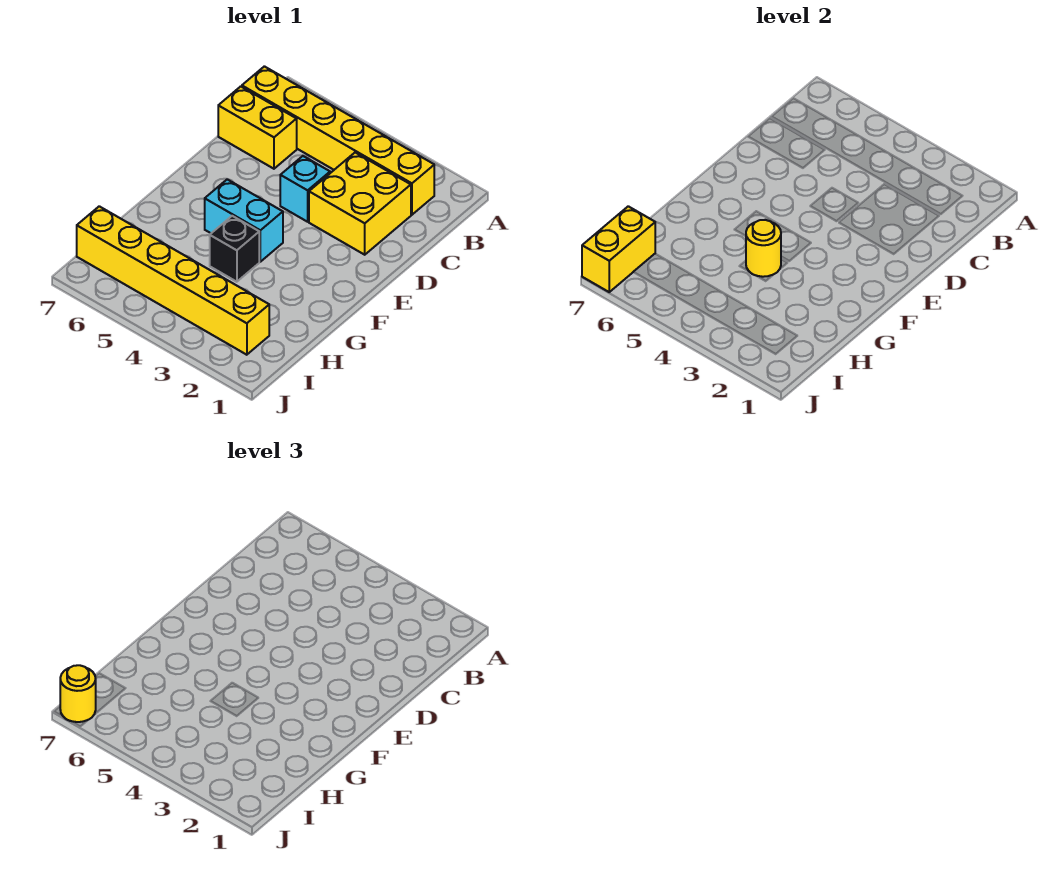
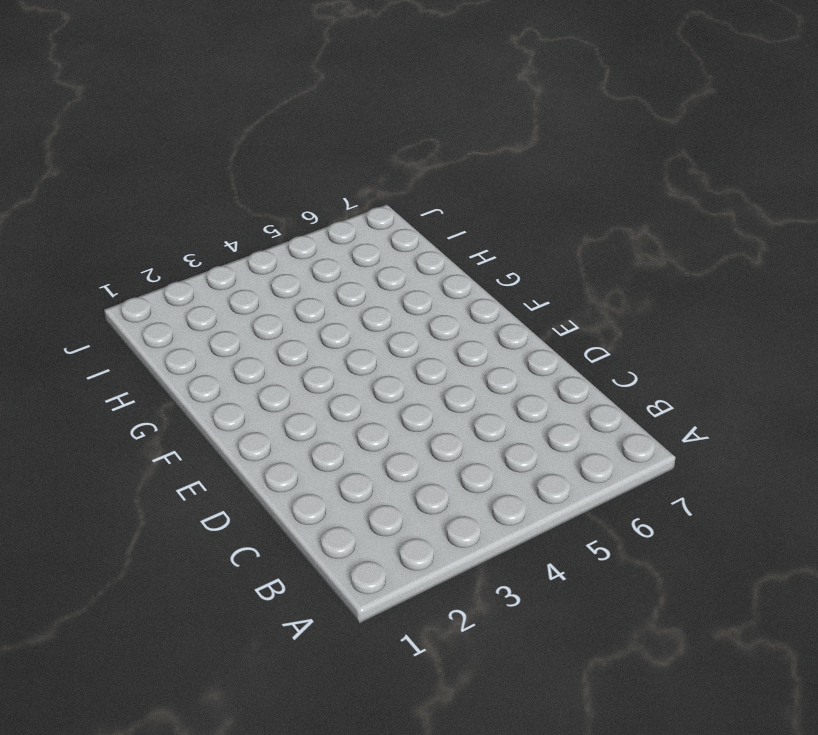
none -> yellow brick B2:B7 level 1
none -> yellow brick C2:D3 level 1

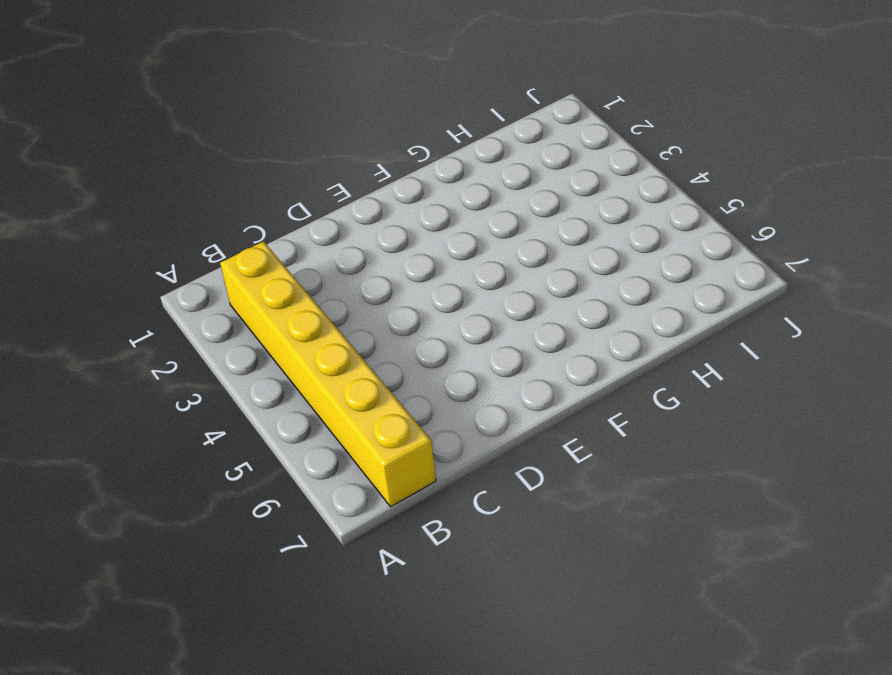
none -> yellow brick C2:D3 level 1
none -> yellow brick C6:C7 level 1

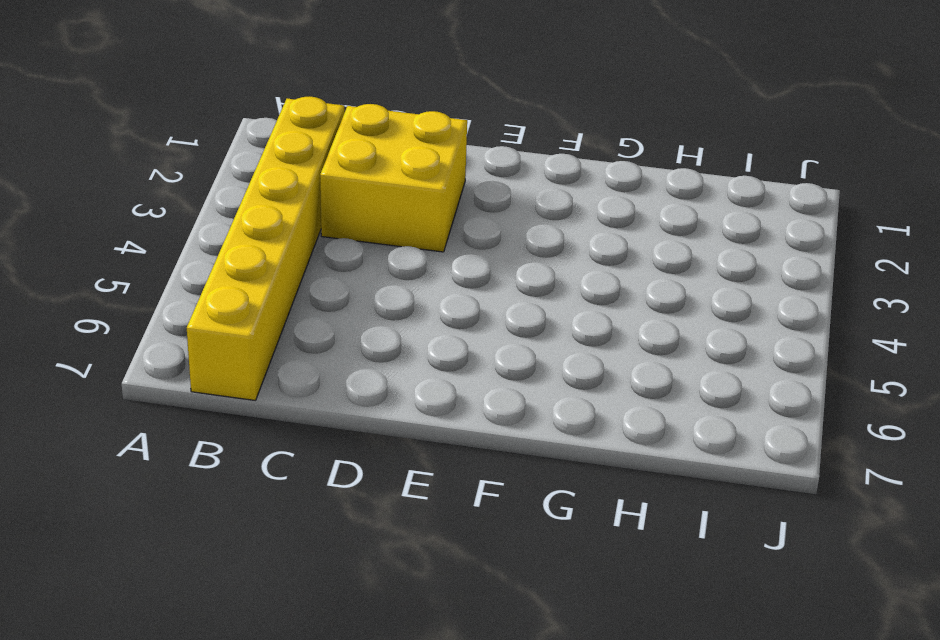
none -> yellow brick C6:C7 level 1
none -> cyan brick D4 level 1

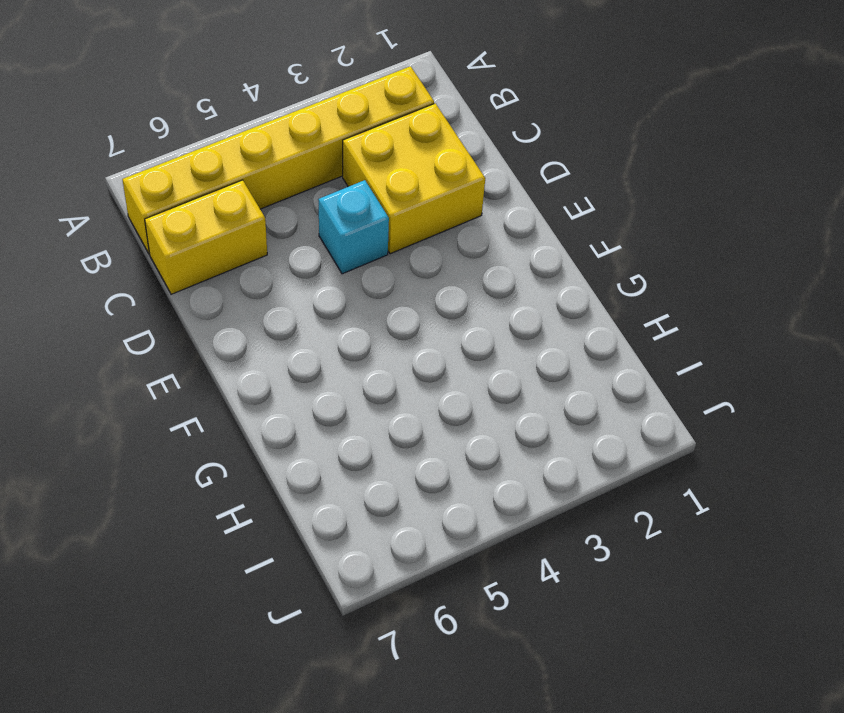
none -> cyan brick F4:F5 level 1
none -> black brick G4 level 1

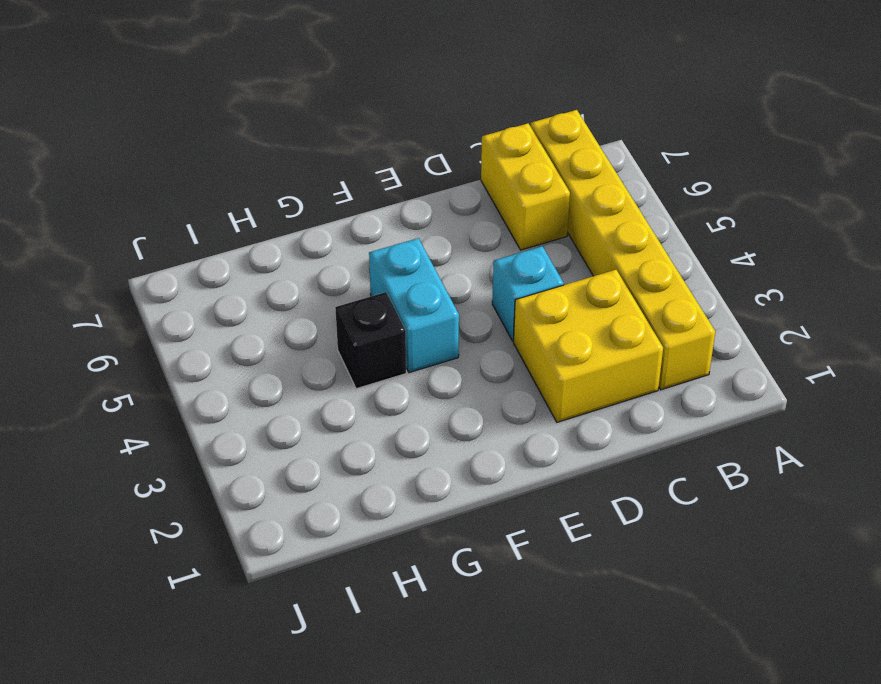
none -> yellow brick I2:I7 level 1
none -> yellow round brick G4 level 2

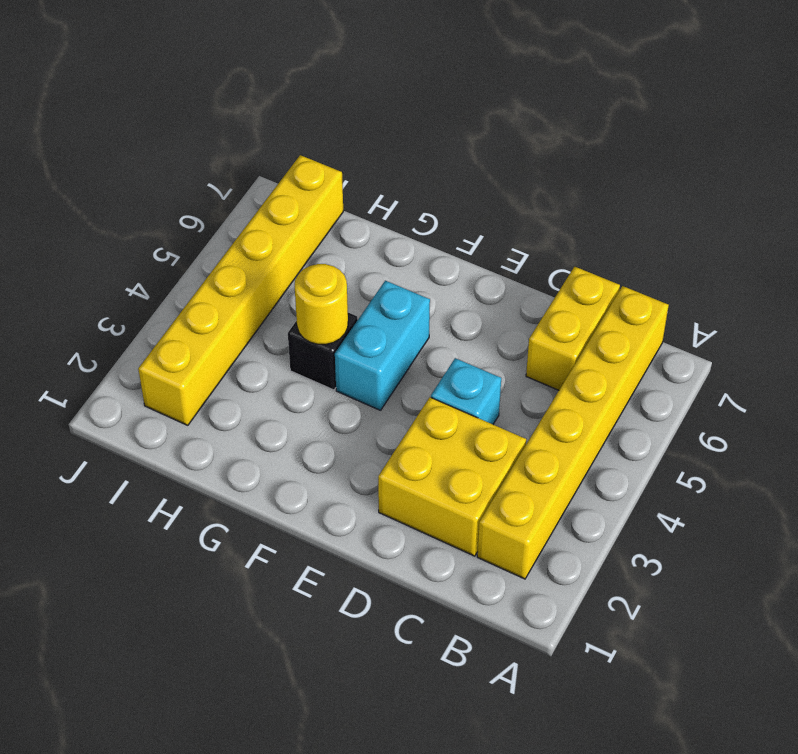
none -> yellow brick I7:J7 level 2
none -> yellow round brick J7 level 3

